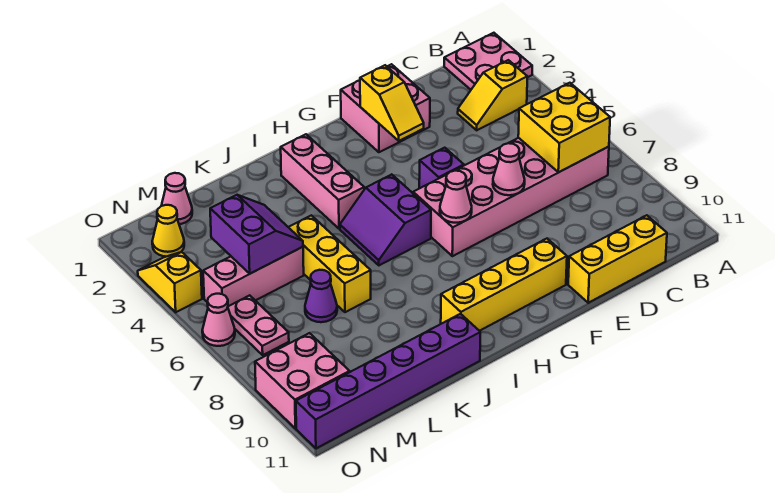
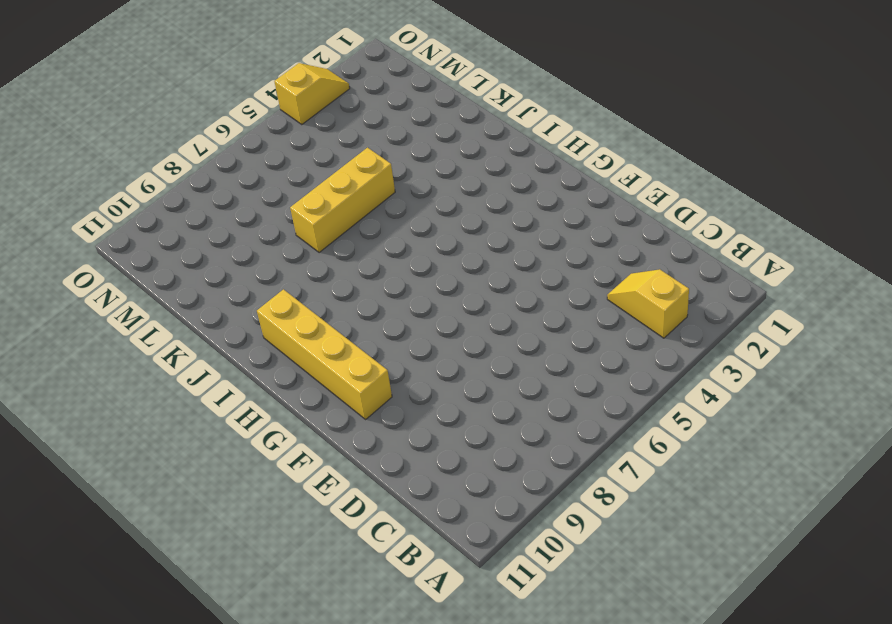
none -> pink plate A1:B2 level 1
none -> pink brick B6:G7 level 1
none -> yellow brick C11:E11 level 1

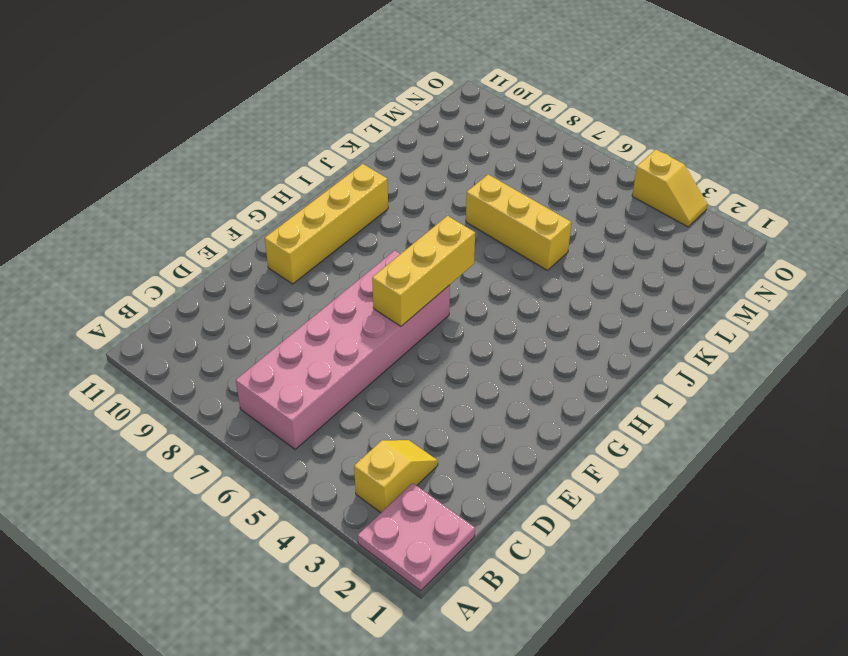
yellow brick F6:H6 level 2 -> yellow brick C11:E11 level 1
none -> pink brick E1:F2 level 1
none -> purple brick F5 level 1
none -> purple slope H5:I6 level 1 top H

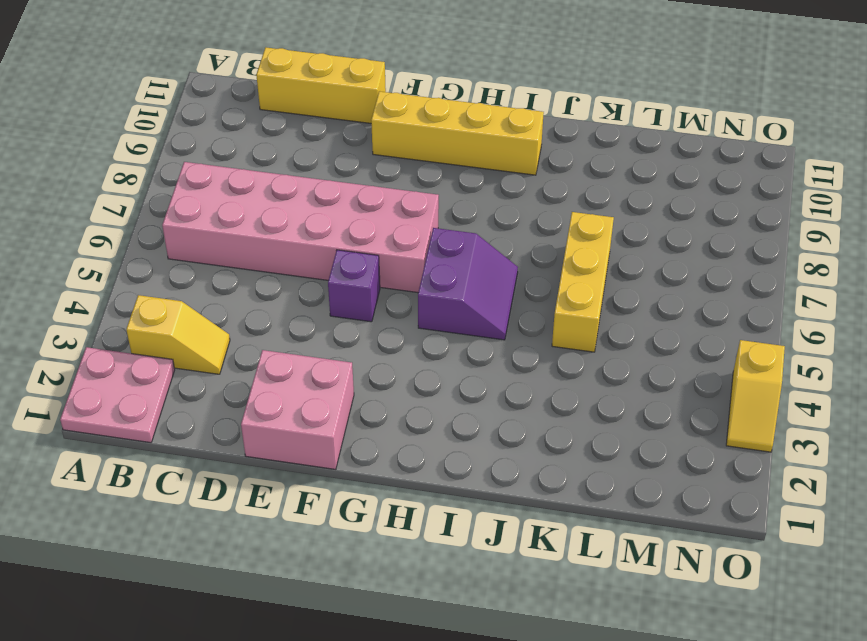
none -> pink brick I2:I4 level 1
none -> purple brick J11:O11 level 1
none -> pink brick L5:N5 level 1

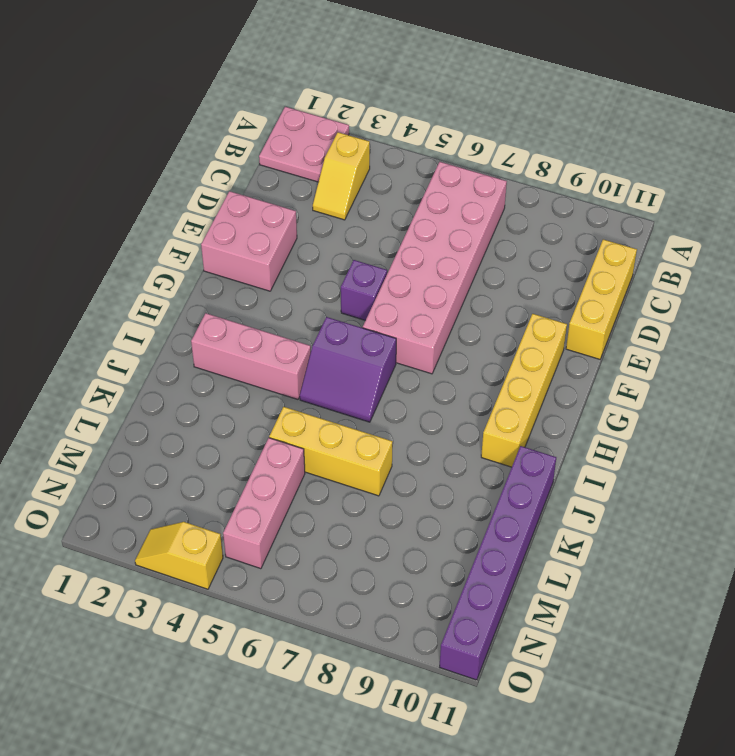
none -> purple cone L7 level 1
none -> pink cone M1 level 1
none -> yellow cone N2 level 1

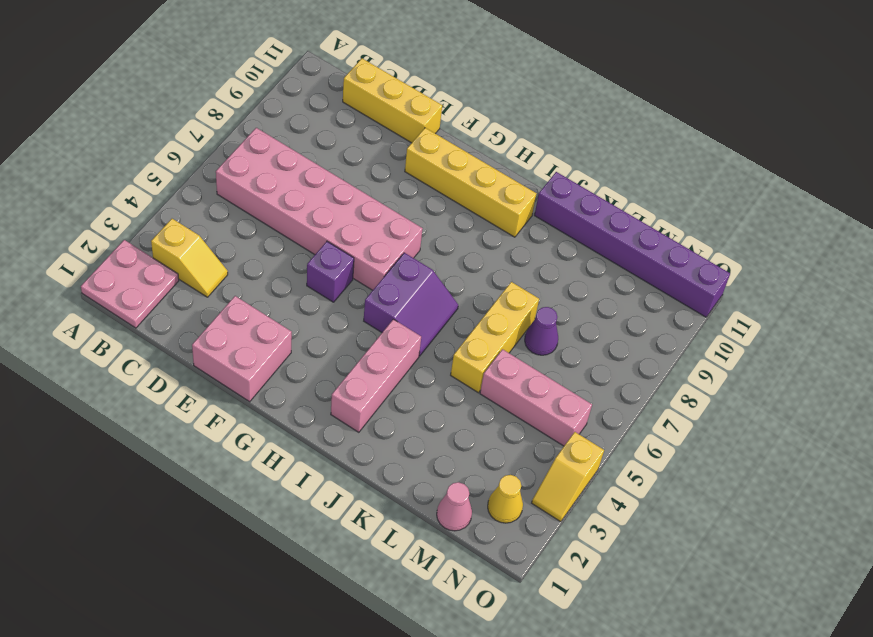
none -> pink plate N6:N7 level 1
none -> pink brick N9:O10 level 1
none -> pink cone O6 level 1

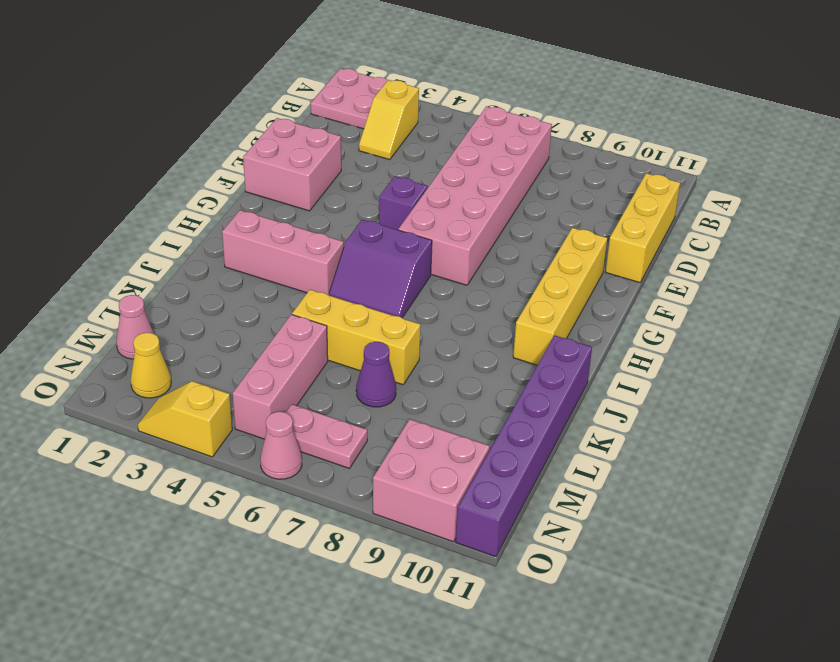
none -> yellow brick B6:C7 level 2
none -> pink cone E7 level 2
none -> yellow slope F2:F3 level 2 top 2

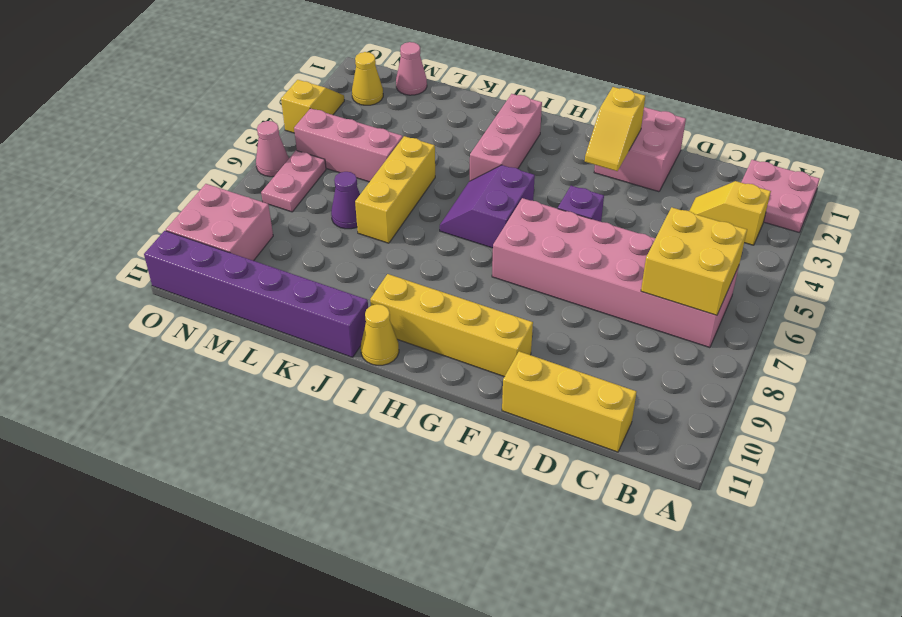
yellow cone I11 level 1 -> none
none -> pink cone E7 level 2
none -> pink cone G7 level 2
none -> purple slope L4:M5 level 2 top M

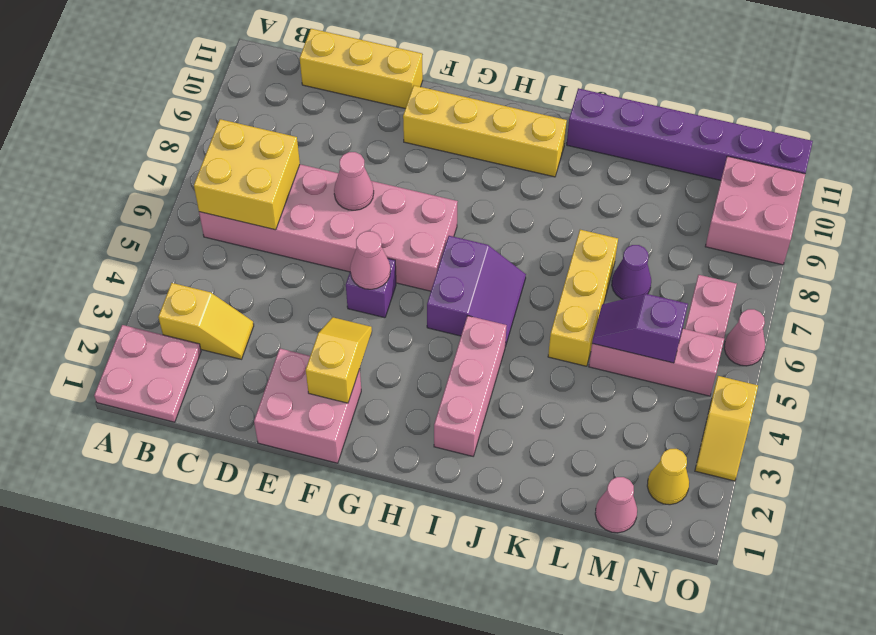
pink cone F5 level 2 -> pink cone G7 level 2
purple slope L5:M5 level 2 top M -> purple slope L4:M5 level 2 top M

